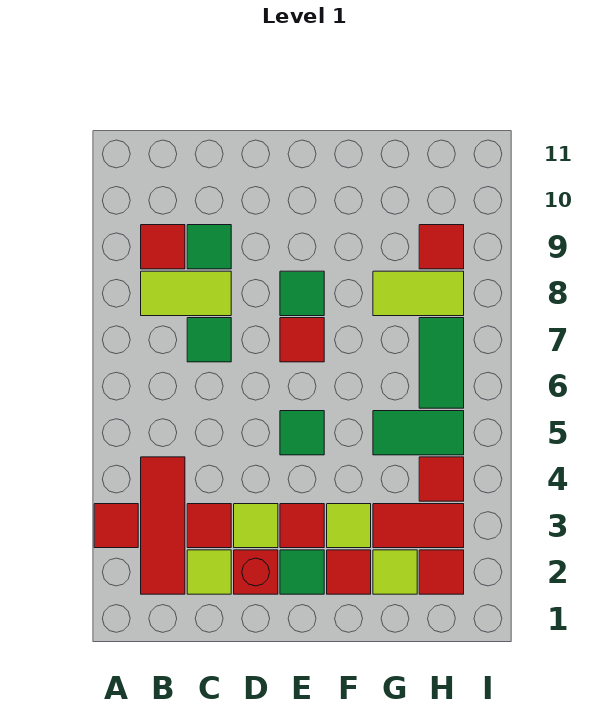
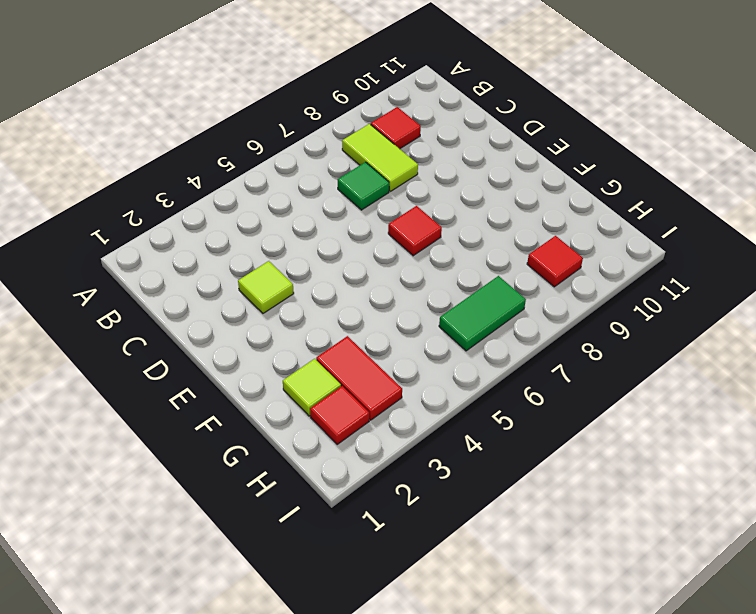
none -> red tile A3 level 1
none -> red tile B2:B4 level 1
none -> lime tile C2 level 1

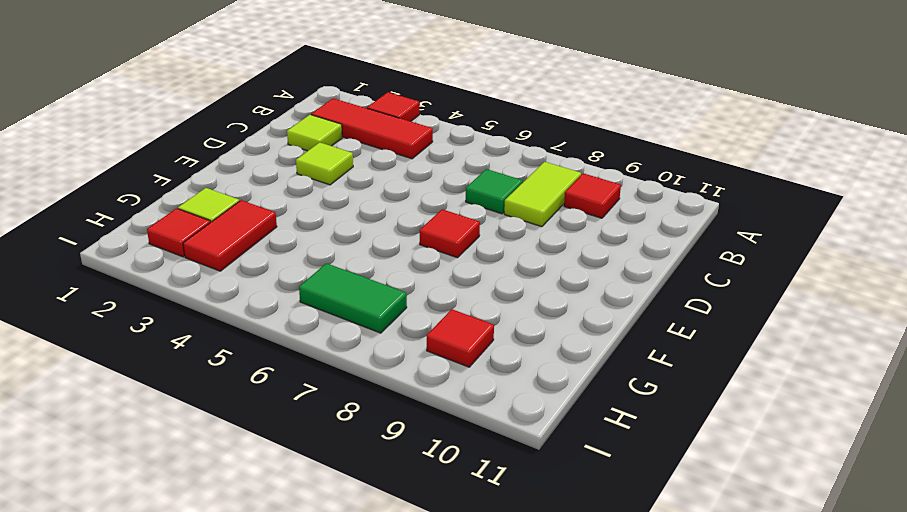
none -> red tile C3 level 1
none -> green tile C9 level 1
none -> red brick D2 level 1

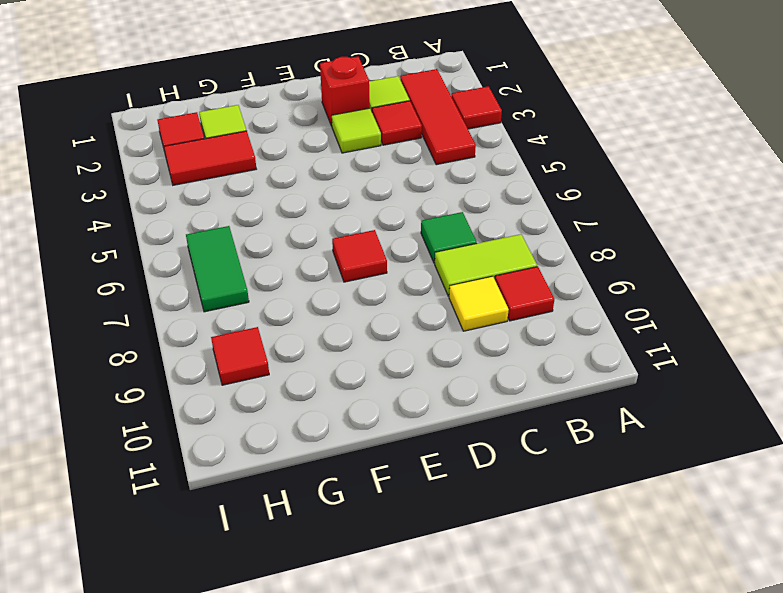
yellow tile C9 level 1 -> green tile C9 level 1
none -> green tile E2 level 1
none -> red tile E3 level 1
none -> green tile E5 level 1

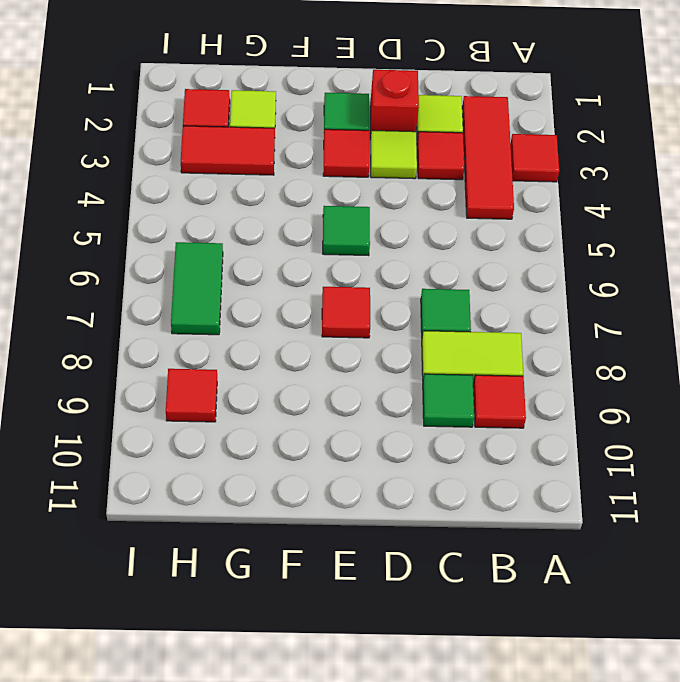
none -> green tile E8 level 1
none -> red tile F2 level 1
none -> lime tile F3 level 1

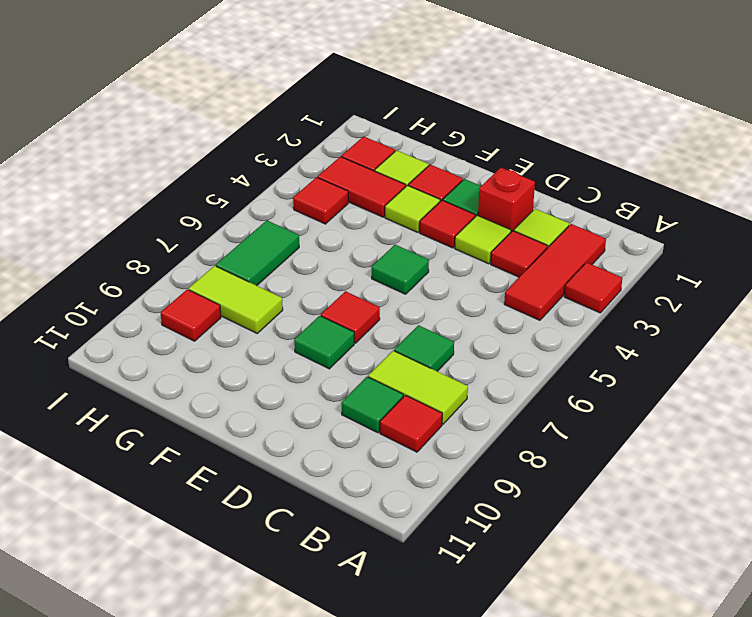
none -> green tile G5:H5 level 1

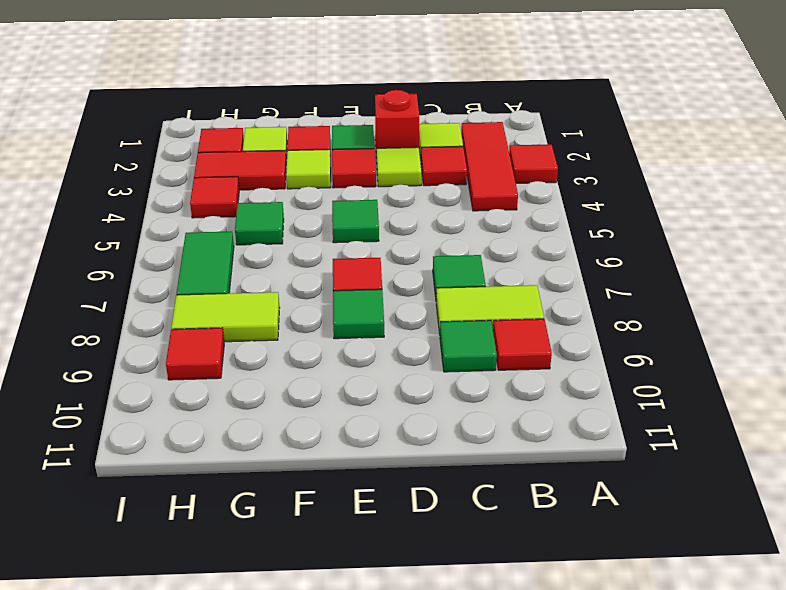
green tile G5 level 1 -> green tile G5:H5 level 1

